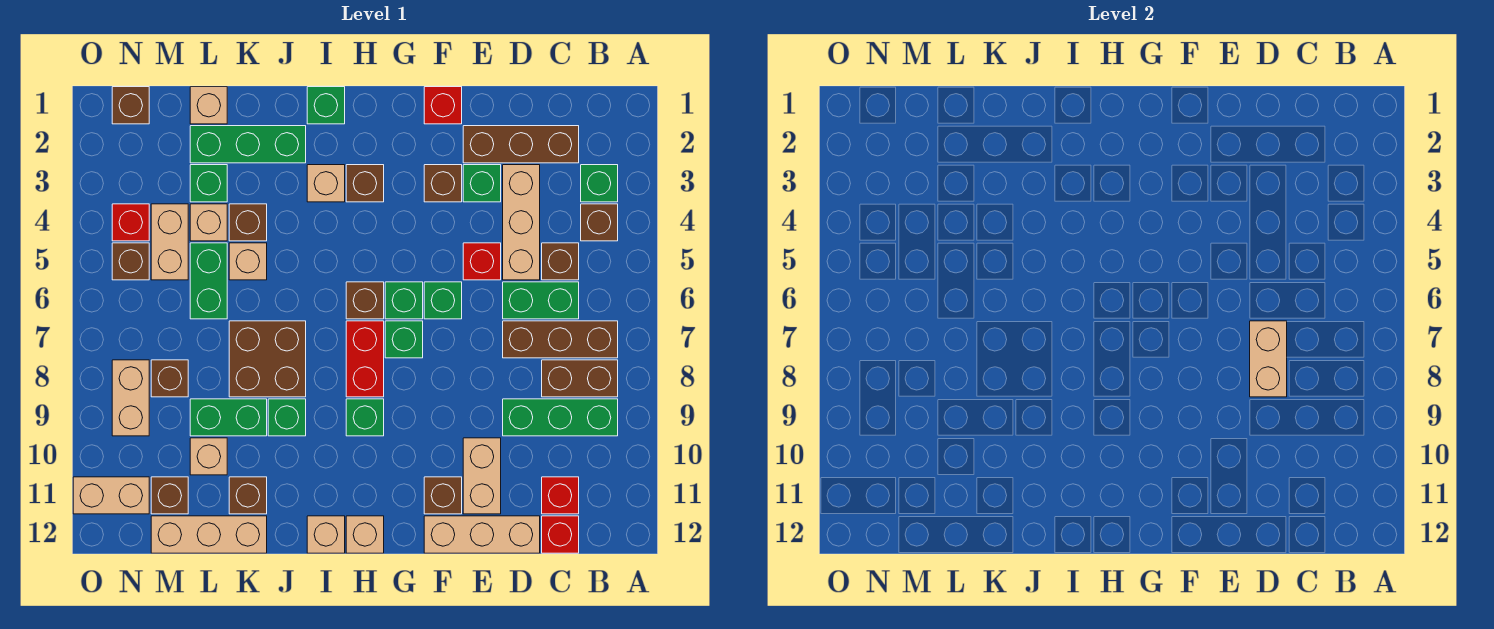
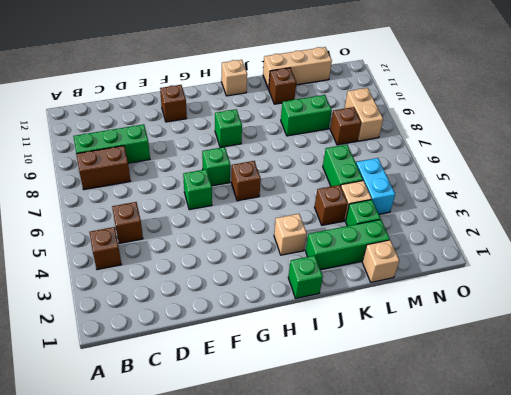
cyan brick M4:M5 level 1 -> tan brick M4:M5 level 1
none -> green brick B3 level 1
none -> brown brick B7:D7 level 1
none -> brown brick C2:E2 level 1
none -> green brick C6:D6 level 1

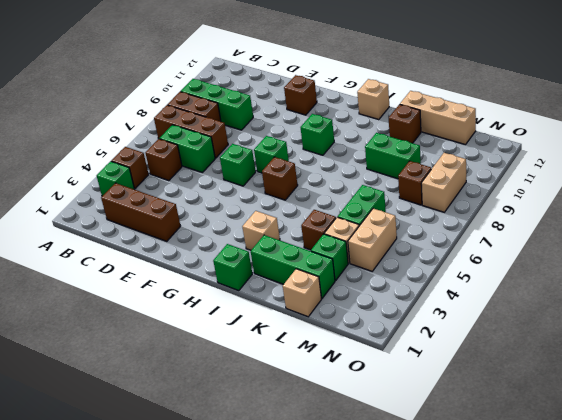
none -> red brick C11 level 1
none -> red brick C12 level 1
none -> tan brick D3:D5 level 1
none -> tan brick D12:F12 level 1

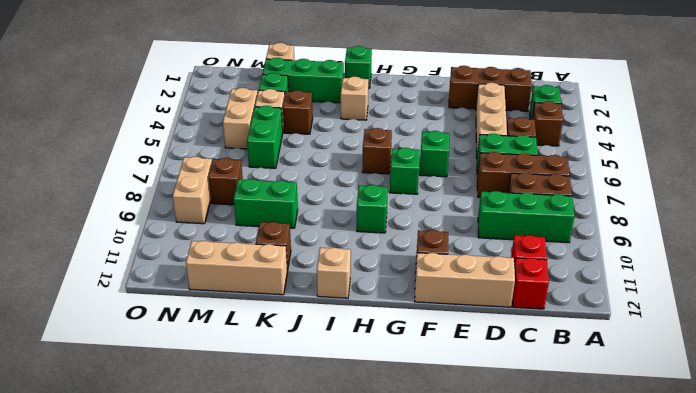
none -> green brick E3 level 1
none -> red brick E5 level 1
none -> tan brick E10:E11 level 1
none -> red brick F1 level 1

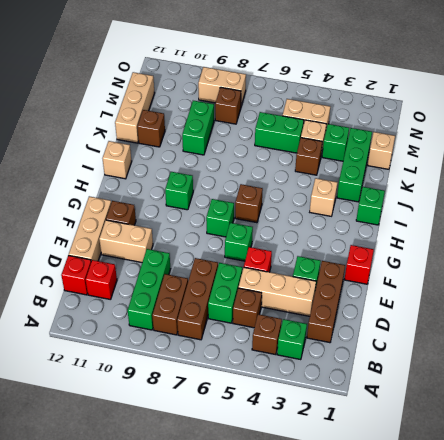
none -> brown brick F3 level 1
none -> green brick G6 level 1
none -> brown brick H3 level 1
none -> red brick H7:H8 level 1

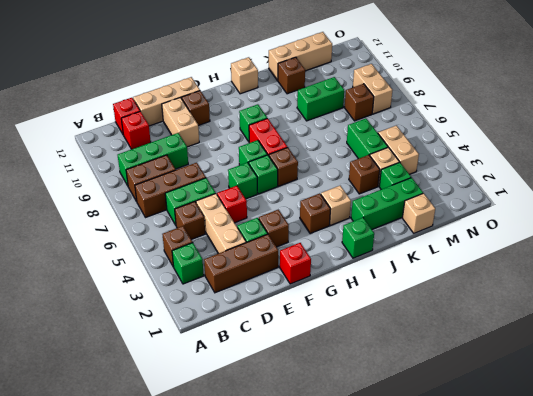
none -> tan brick H12 level 1
none -> brown brick J7:K8 level 1
none -> green brick J9 level 1
none -> tan brick K5 level 1

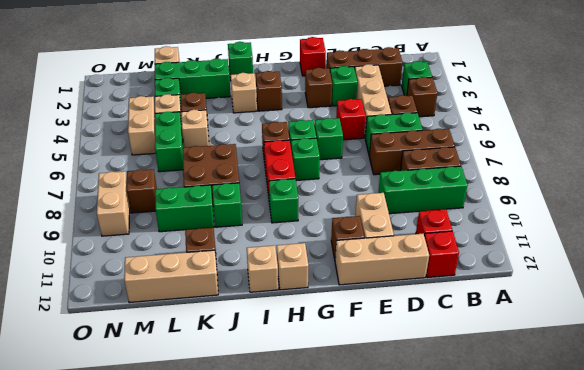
none -> tan brick L10 level 1
none -> brown brick M11 level 1
none -> brown brick N1 level 1
none -> red brick N4 level 1

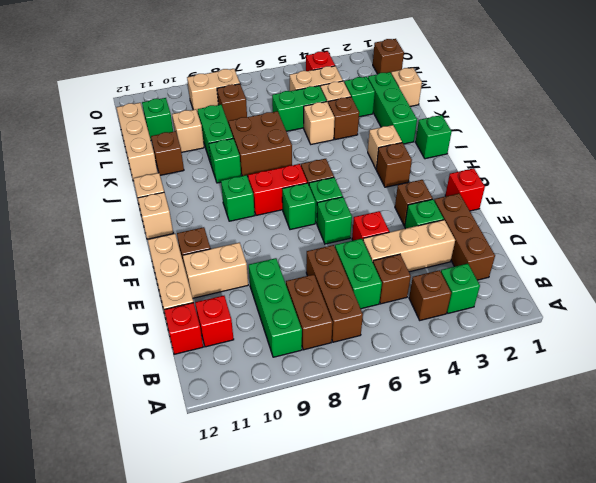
green brick M11 level 1 -> brown brick M11 level 1
none -> brown brick N5 level 1
none -> tan brick N11:O11 level 1
none -> tan brick D7:D8 level 2

